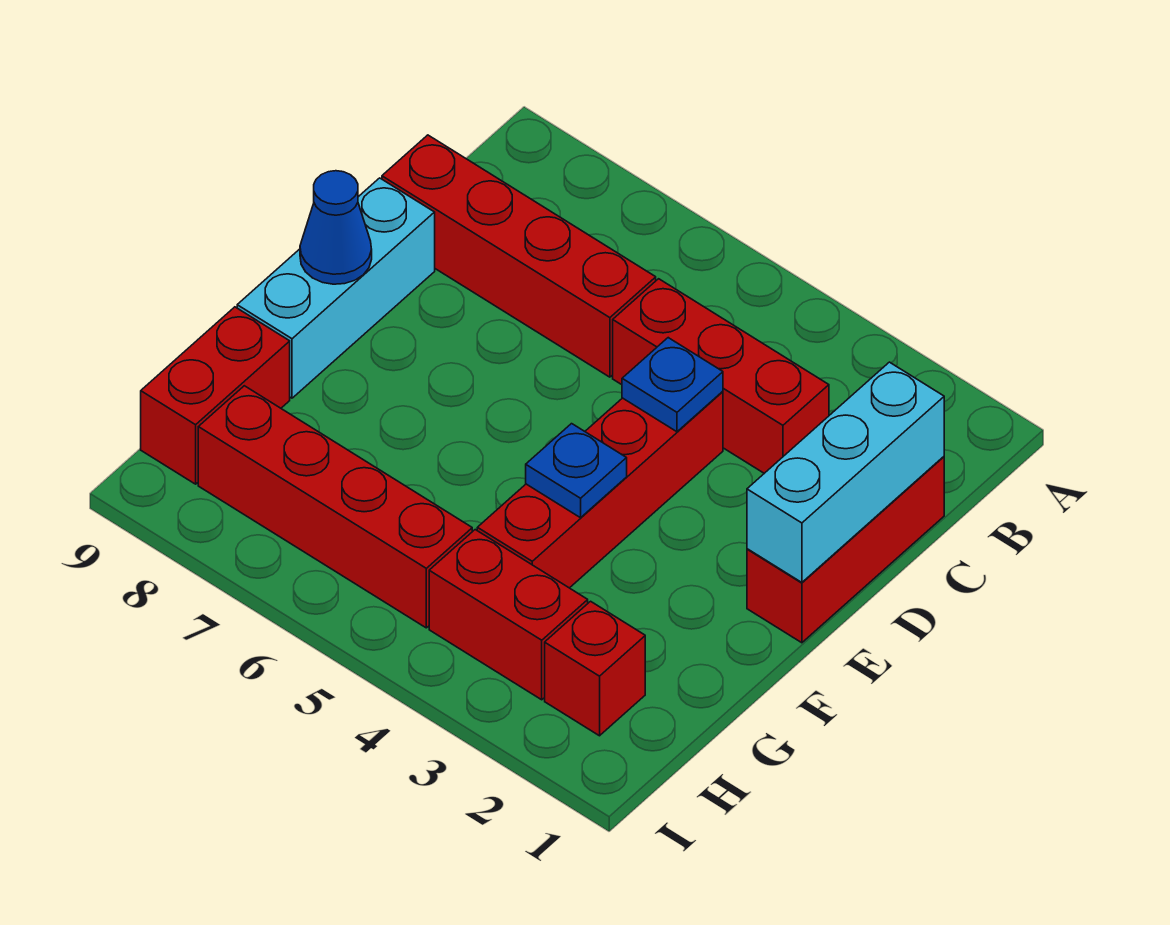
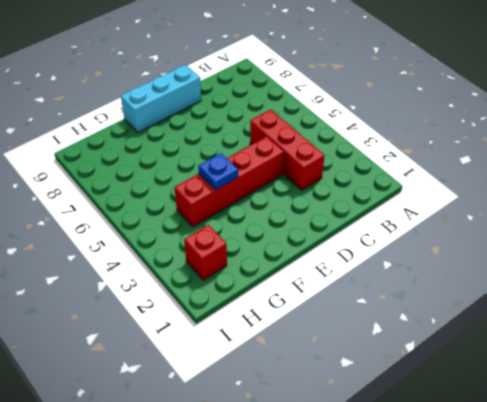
none -> red brick C1:E1 level 1
none -> red brick C6:C9 level 1
none -> red brick G9:H9 level 1

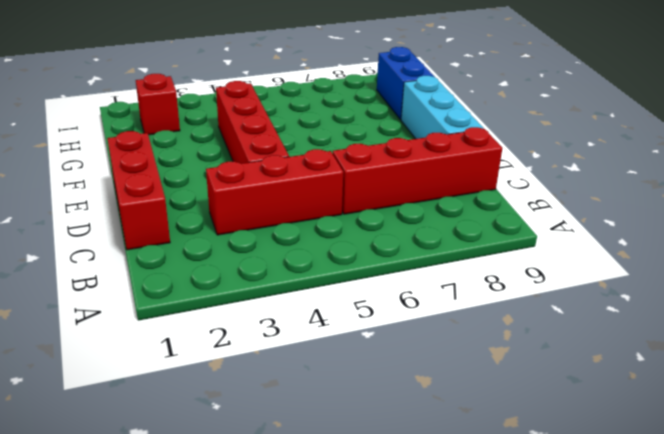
blue brick G9:H9 level 1 -> red brick G9:H9 level 1
none -> red brick H3:H4 level 1
none -> red brick H5:H8 level 1
none -> cyan brick C1:E1 level 2

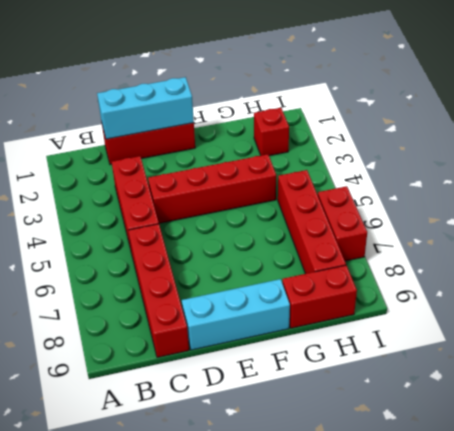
red brick I6:I7 level 1 -> red brick H3:H4 level 1
none -> blue plate D4 level 2
none -> blue cone E9 level 2
none -> blue plate F4 level 2

